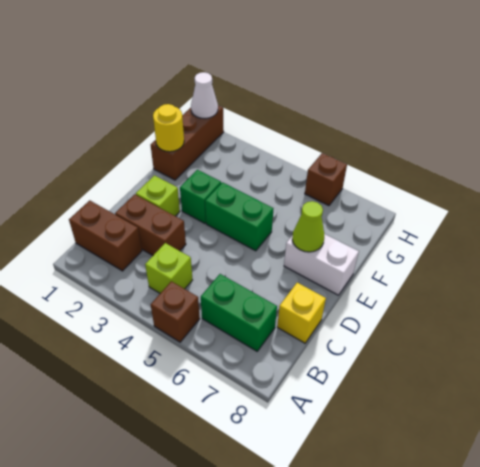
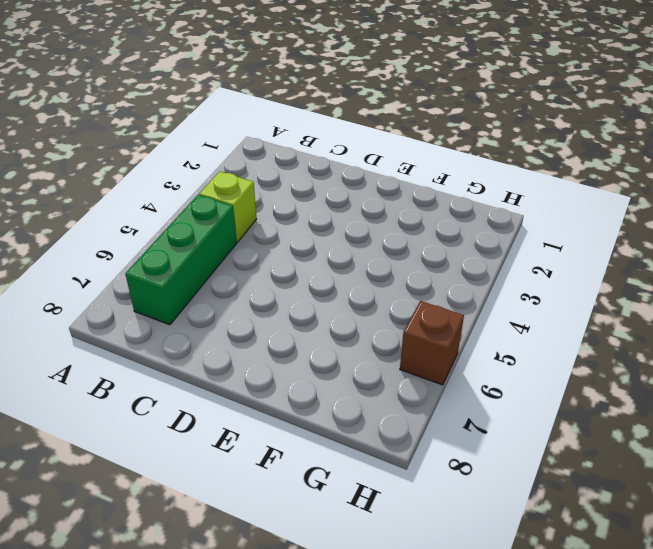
green brick B5:B7 level 1 -> green brick B6:B7 level 1
none -> brown brick A5 level 1
none -> brown brick B1:B2 level 1
none -> brown brick C2:C3 level 1

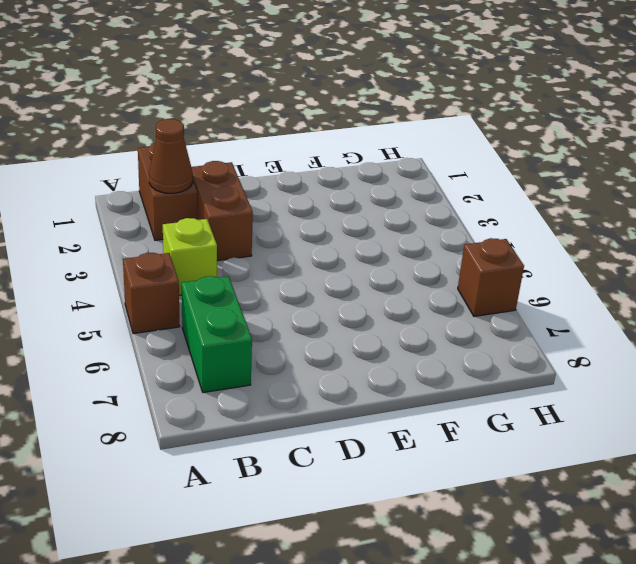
brown cone B2 level 2 -> none
none -> yellow brick C8 level 1
none -> lime brick D2 level 1
none -> green brick E3 level 1

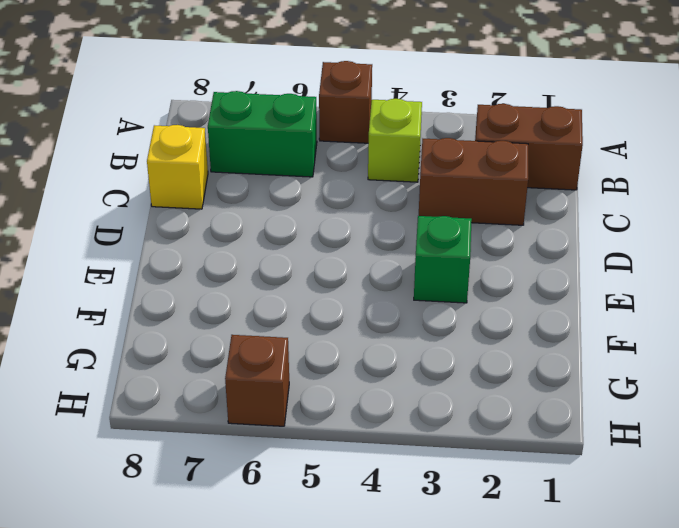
none -> lime brick D2 level 1
none -> green brick E4:E5 level 1
none -> white brick E7:E8 level 1

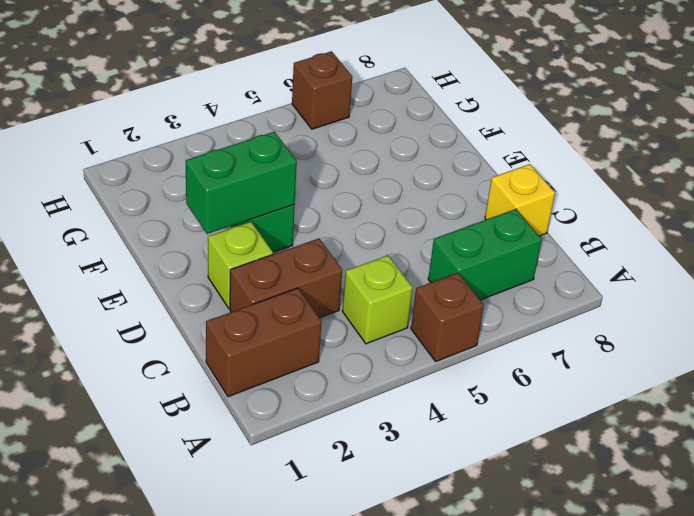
green brick E2:E3 level 2 -> green brick E4:E5 level 1
none -> white brick E7:E8 level 1
none -> brown brick F1:H1 level 1
none -> lime cone E7 level 2

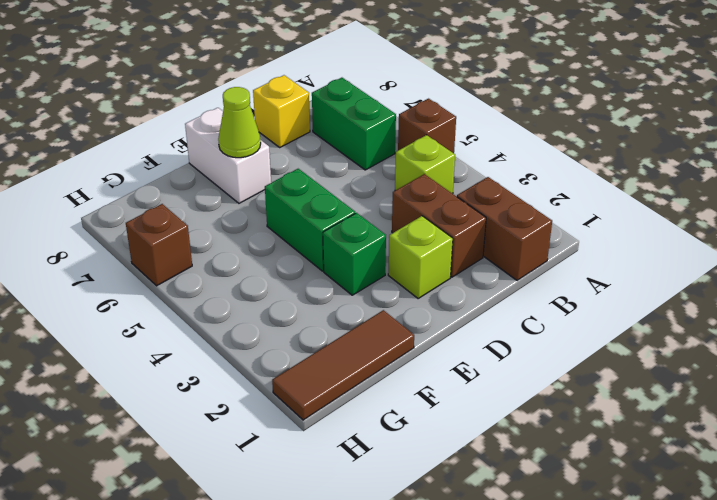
brown tile F1:H1 level 1 -> brown brick F1:H1 level 1
none -> yellow round brick F1 level 2
none -> white cone H1 level 2

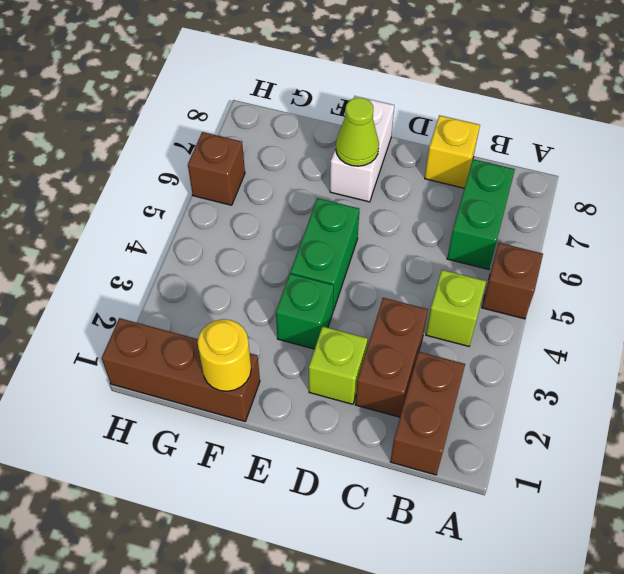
none -> white cone H1 level 2

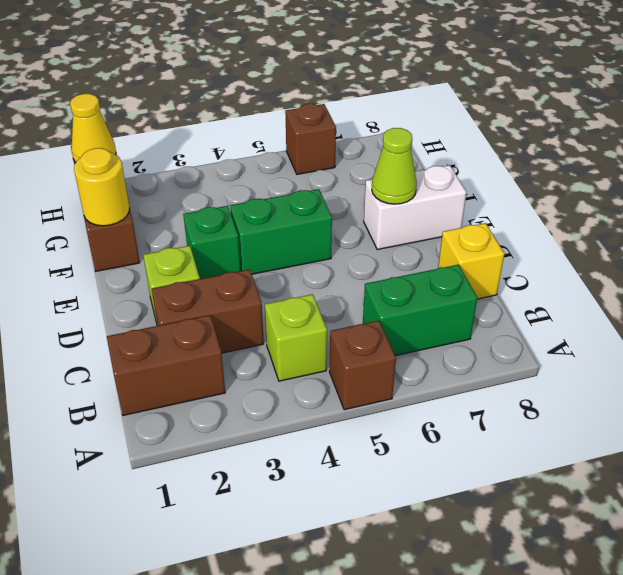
yellow cone H1 level 2 -> white cone H1 level 2

